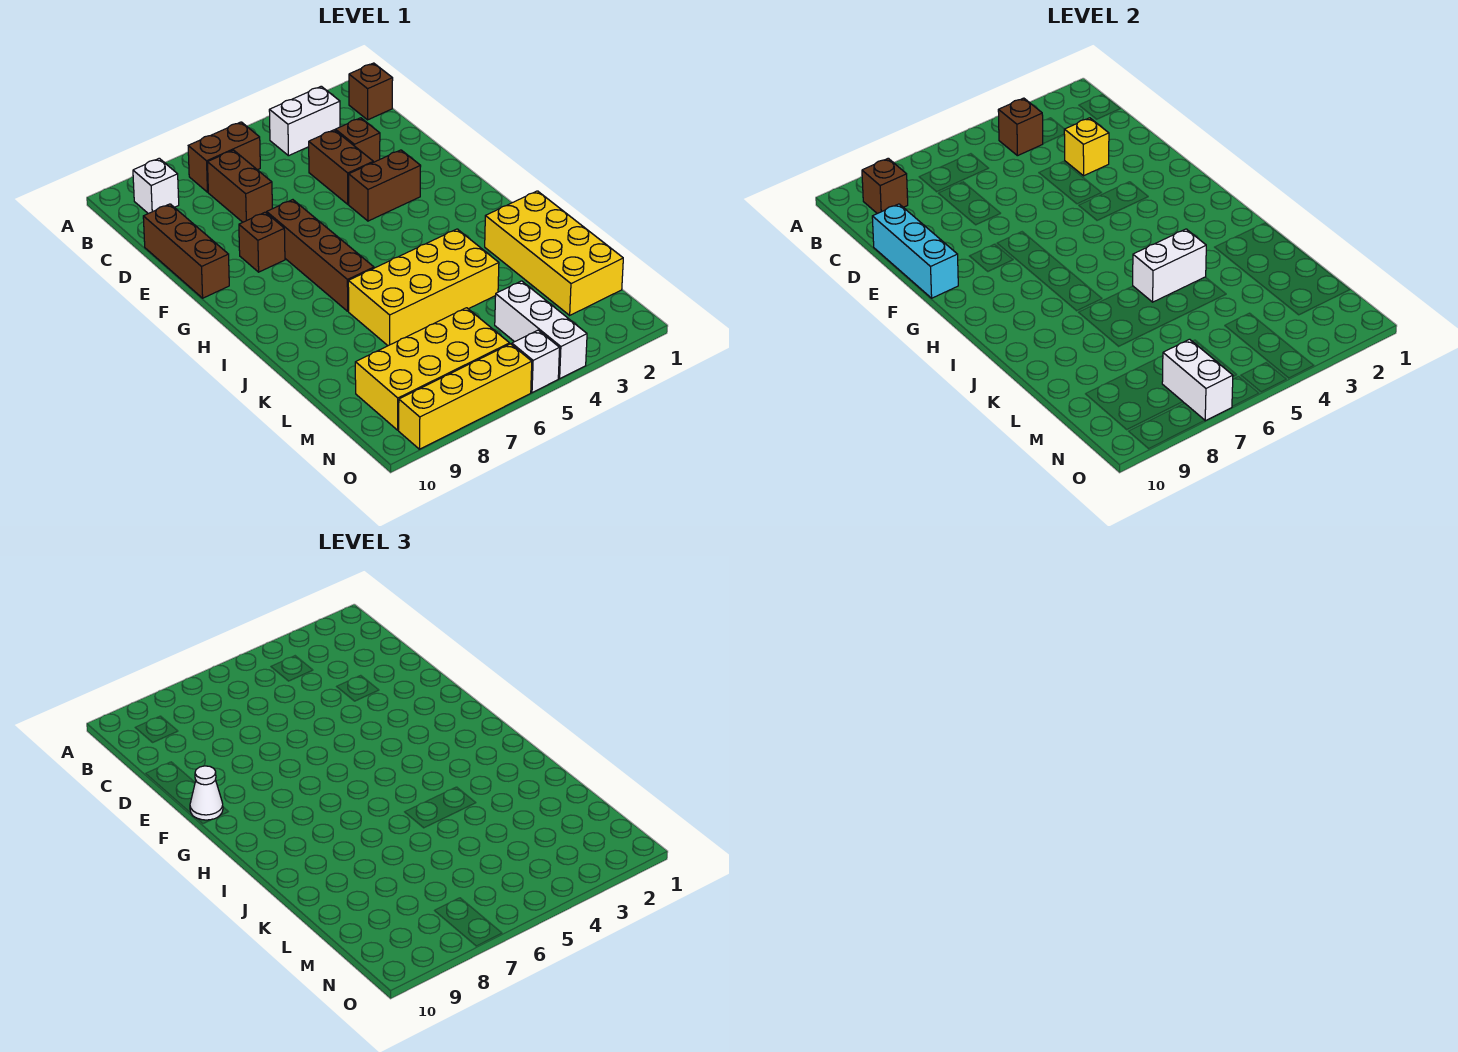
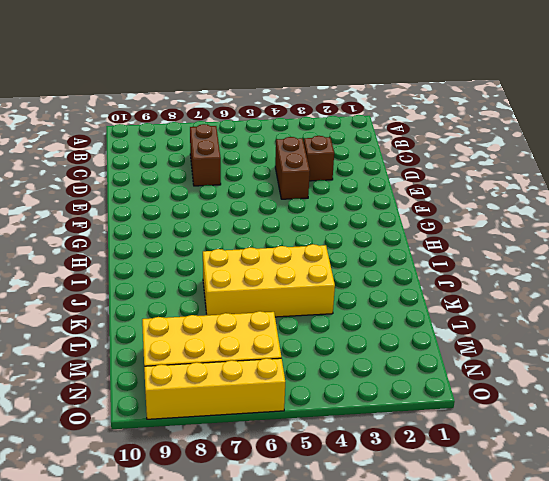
none -> brown brick B1 level 1
none -> white brick B3:B4 level 1
none -> brown brick B6:B7 level 1

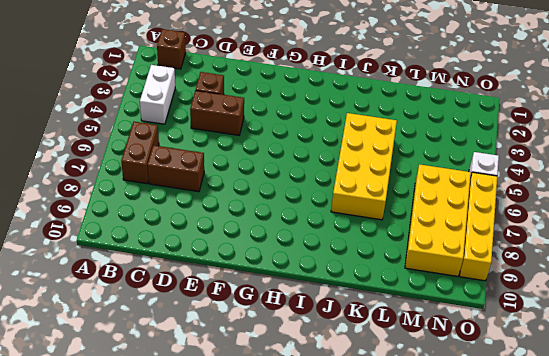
none -> white brick B9 level 1
none -> brown brick D10:F10 level 1
none -> brown brick F3:F4 level 1

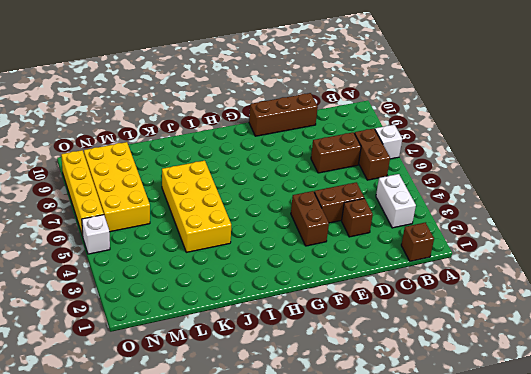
white brick A7 level 1 -> white brick B9 level 1
none -> brown brick F7:I7 level 1
none -> brown brick F8 level 1
none -> yellow brick J1:M2 level 1

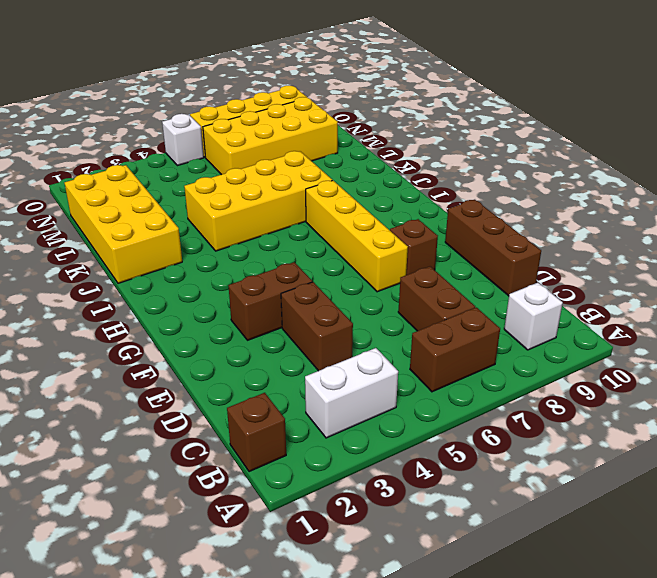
yellow brick F7:I7 level 1 -> brown brick F7:I7 level 1
none -> brown brick D3 level 1
none -> white brick M4:O4 level 1
none -> brown brick B4 level 2

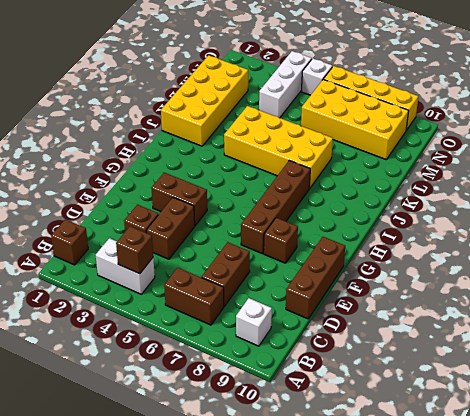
none -> brown brick B9 level 2
none -> yellow brick D3 level 2
none -> cyan brick D10:F10 level 2

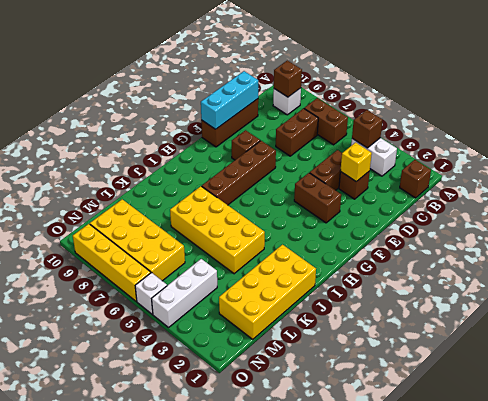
none -> white brick J4:J5 level 2
none -> white brick N7:O7 level 2
none -> white cone F10 level 3

